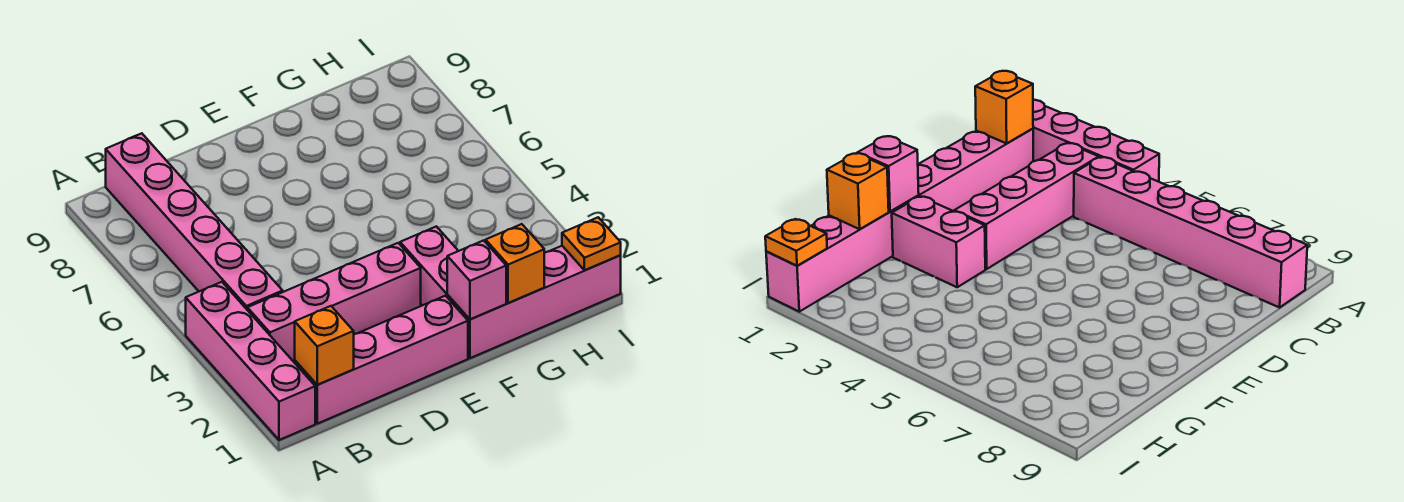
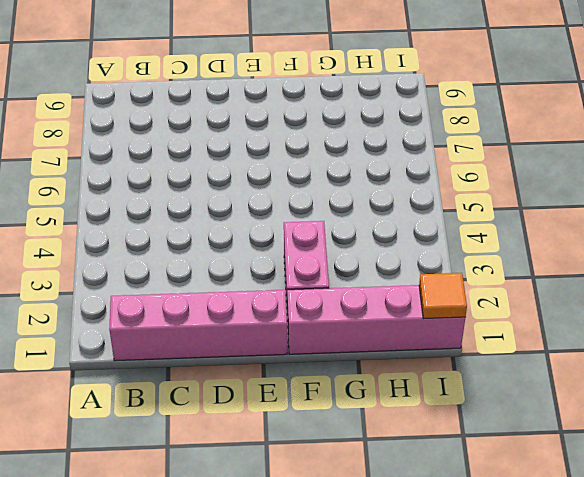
orange tile I1 level 2 -> orange plate I1 level 2
none -> pink brick A1:A4 level 1
none -> pink brick B3:E3 level 1

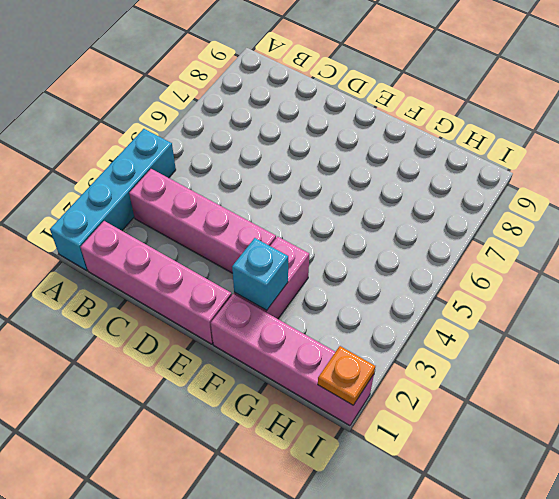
cyan brick A1:A4 level 1 -> pink brick A1:A4 level 1
cyan brick F2 level 2 -> none
none -> pink brick B4:B9 level 1
none -> orange brick B1 level 2

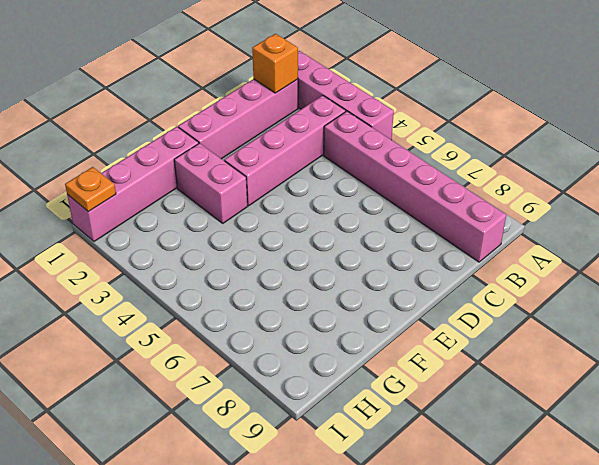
none -> pink brick F1 level 2
none -> orange brick G1 level 2

